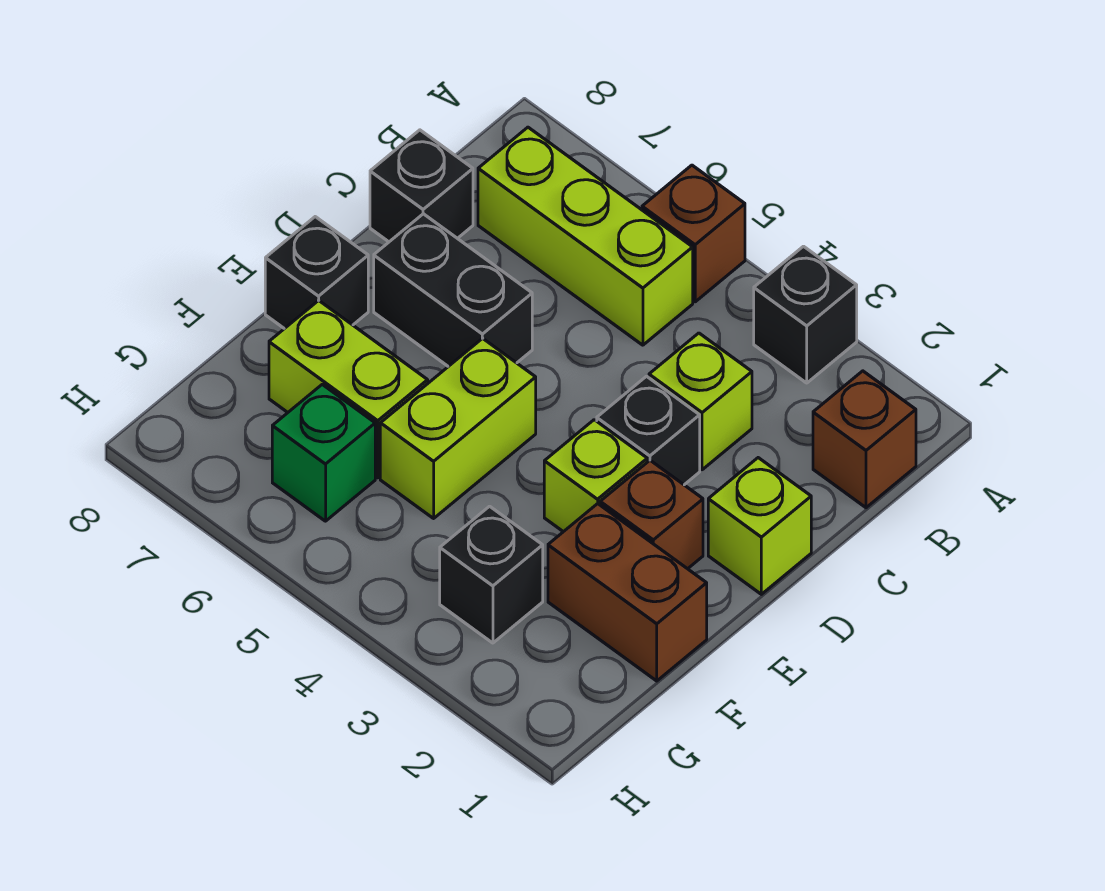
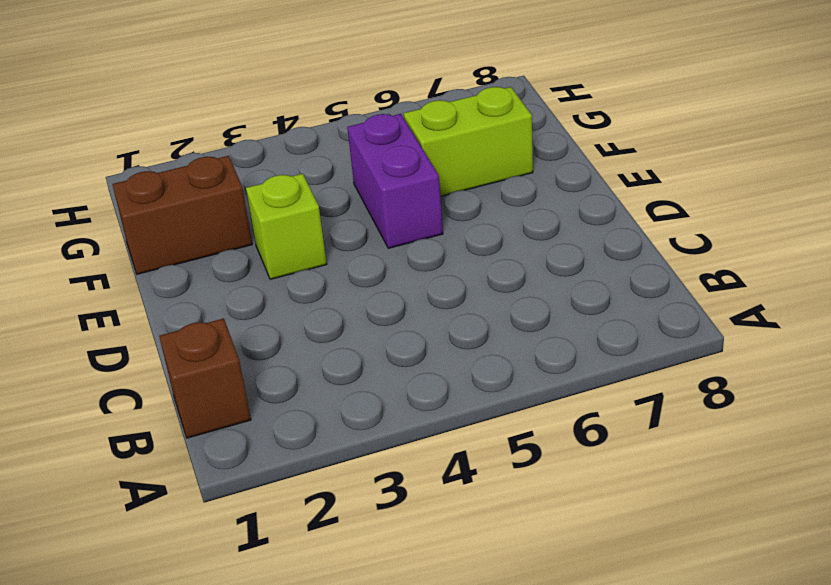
purple brick E5:F5 level 1 -> lime brick E5:F5 level 1
none -> black brick A3 level 1
none -> brown brick A5 level 1
none -> lime brick B5:B7 level 1

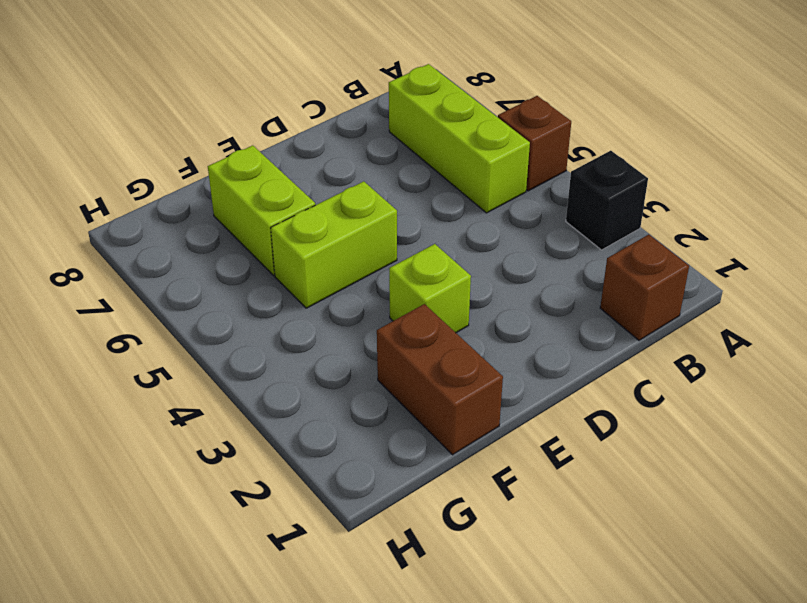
none -> lime brick C3 level 1
none -> black brick C8 level 1
none -> lime brick D1 level 1

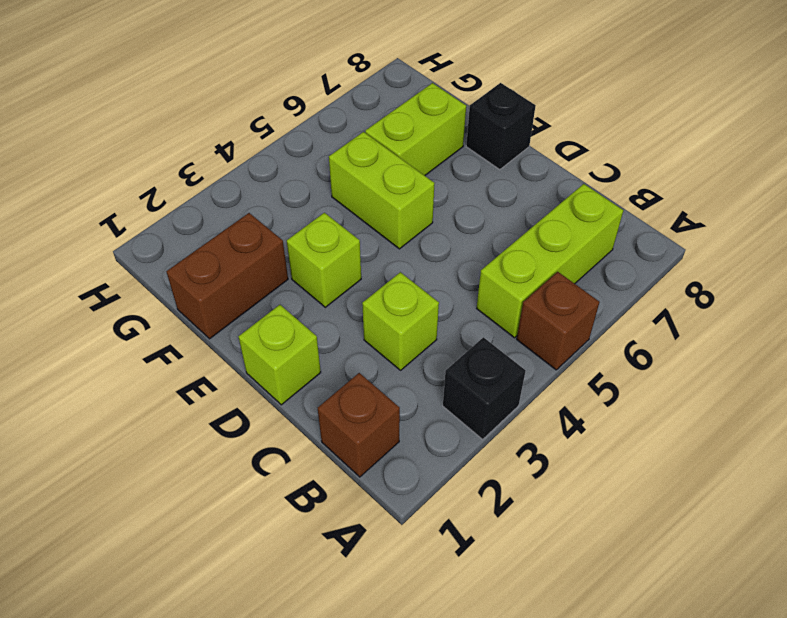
none -> black brick C8 level 1
none -> black brick D3 level 1
none -> black brick D6:D7 level 1

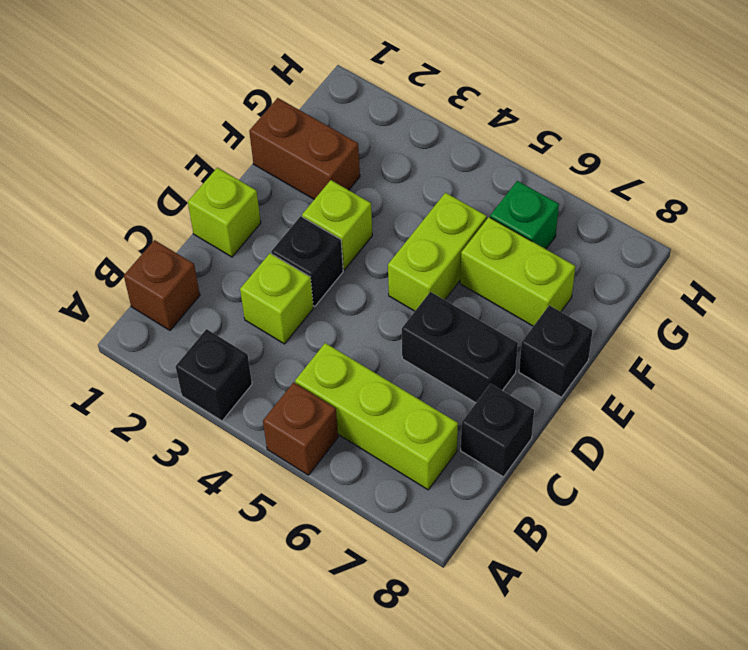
none -> brown brick E2 level 1
none -> black brick G3 level 1

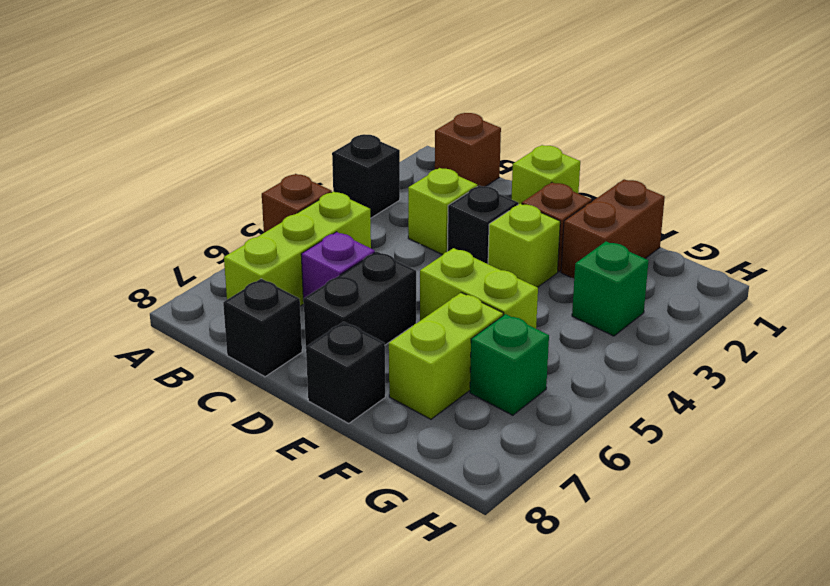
purple brick C6 level 1 -> none
green brick G3 level 1 -> black brick G3 level 1

